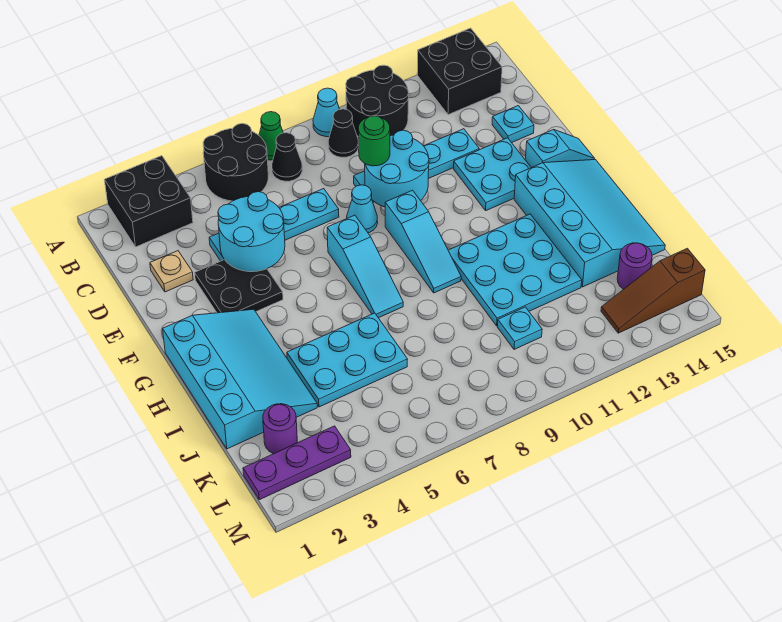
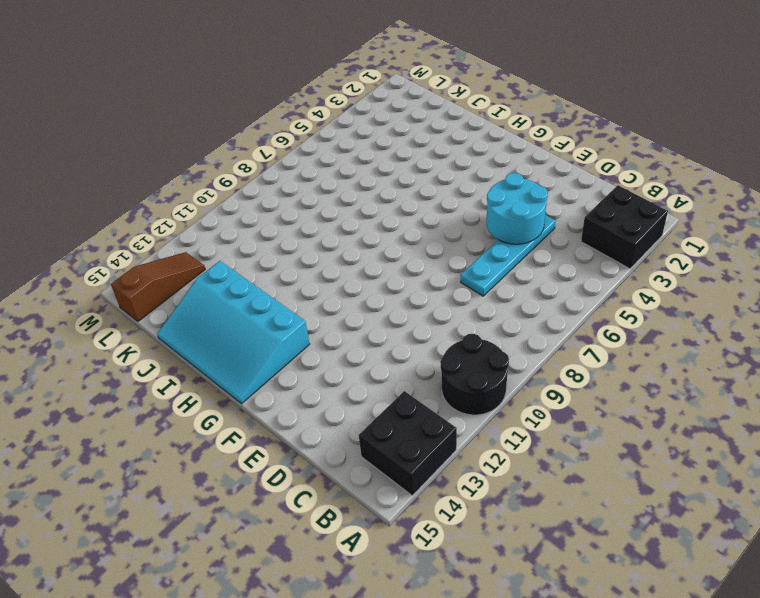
none -> black round brick A5:B6 level 1
none -> green cone A7 level 1
none -> cyan cone A9 level 1
none -> black cone B7 level 1

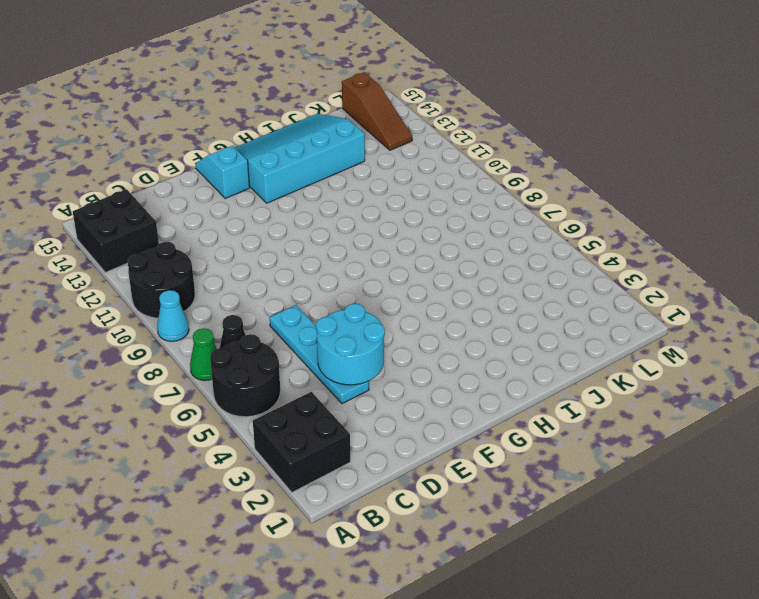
none -> black cone B9 level 1
none -> tan plate D2 level 1
none -> cyan plate D9:D12 level 1
none -> cyan plate D14 level 1

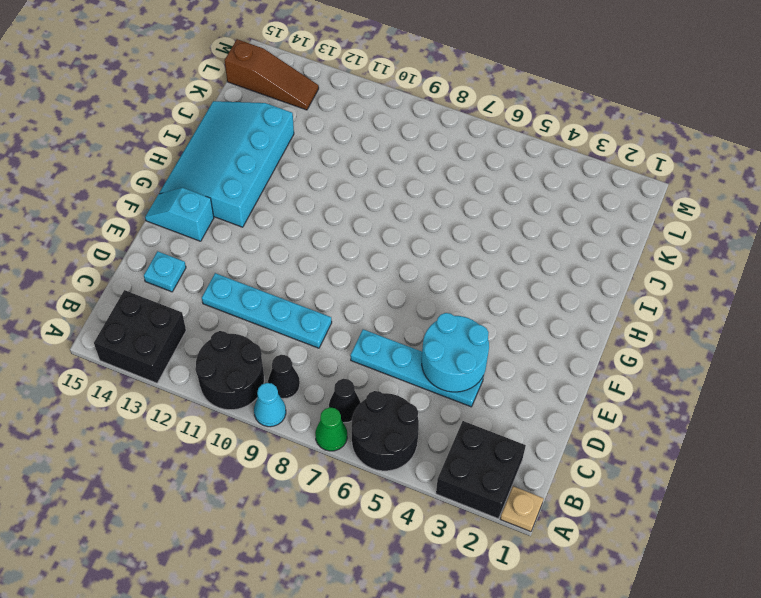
tan plate A1 level 1 -> tan plate D2 level 1
none -> black plate E3:F4 level 1
none -> cyan cone E8 level 1
none -> cyan plate E12:F13 level 1
none -> cyan slope F7:H7 level 1 top F

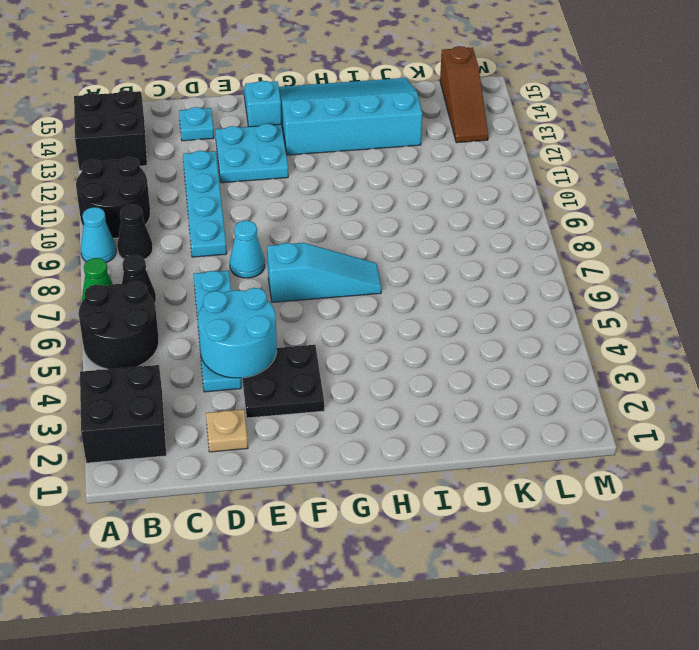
none -> cyan slope F9:H9 level 1 top F
none -> cyan slope G1:J3 level 1 top 1
none -> cyan plate H10:J12 level 1
none -> cyan plate I4:J6 level 1

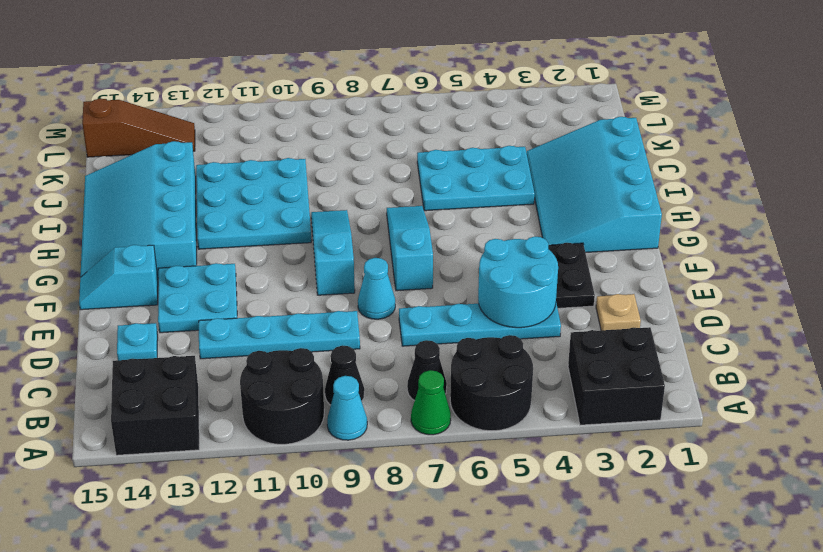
none -> purple round brick K2 level 1
none -> cyan plate K10 level 1
none -> purple round brick K14 level 1
none -> purple plate L1:L3 level 1

